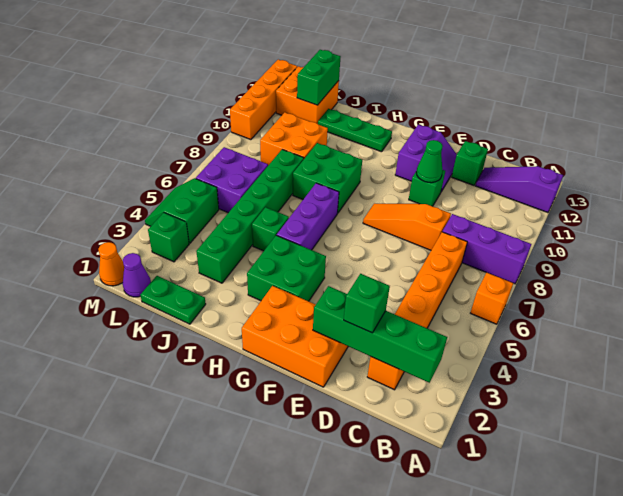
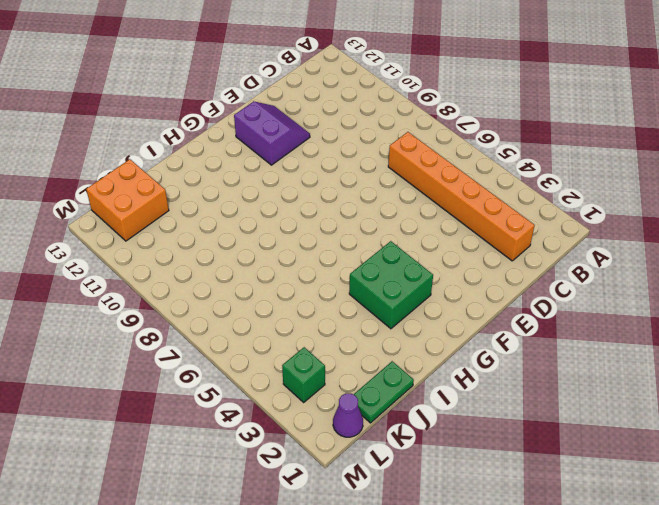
none -> orange brick A6 level 1
none -> purple brick A8:C8 level 1
none -> purple slope A12:C12 level 1 top A

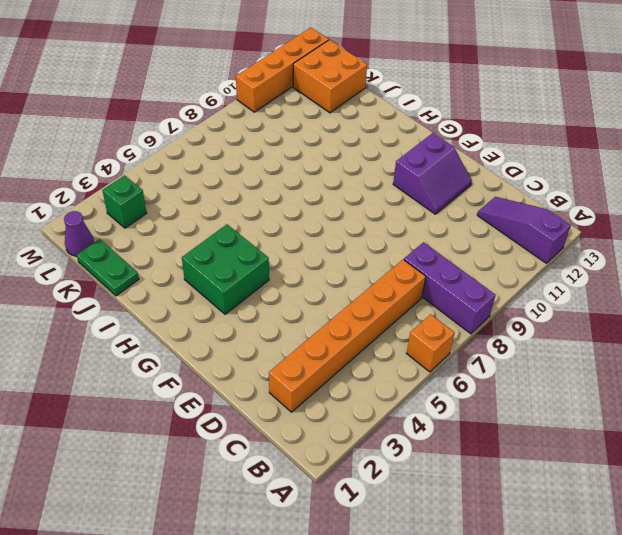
none -> orange slope D8:F8 level 1 top D
none -> green brick D12 level 1
none -> orange brick E1:G2 level 1

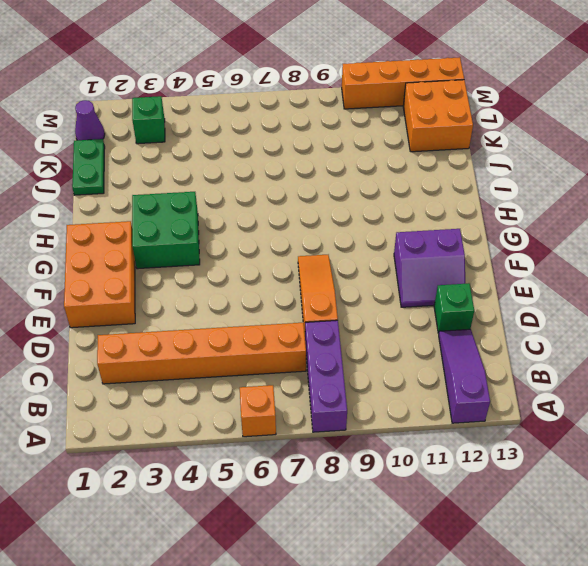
none -> green brick E10 level 1
none -> purple brick H5:H7 level 1
none -> green brick H8:I9 level 1

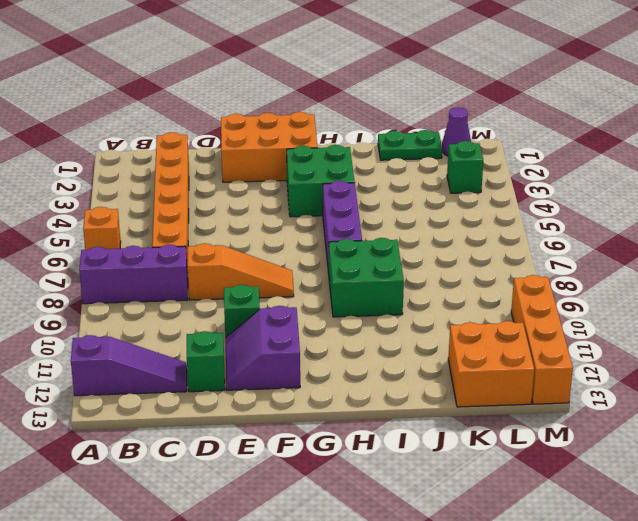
none -> green plate H12:J12 level 1
none -> green brick I5 level 1
none -> green brick J3:J8 level 1

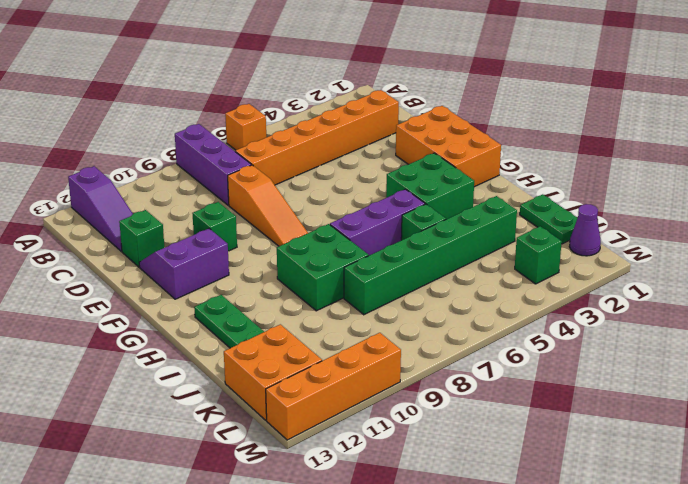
none -> orange brick J9:K10 level 1
none -> purple brick K6:L7 level 1
none -> green slope L4:M5 level 1 top L

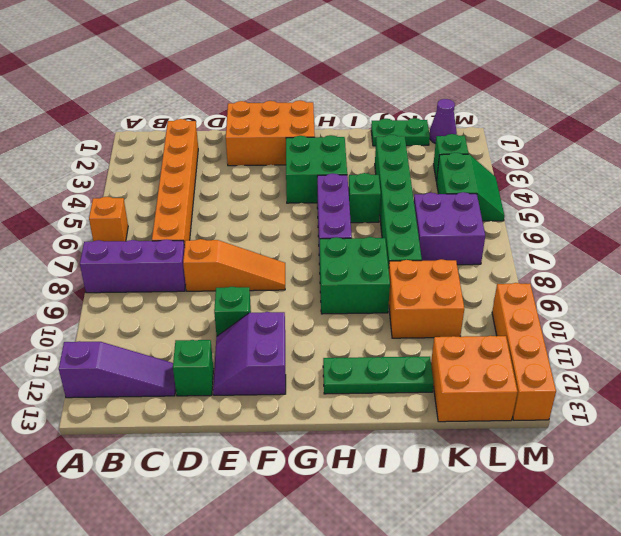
none -> orange cone M1 level 1
none -> green brick B2:E2 level 2
none -> green cone E10 level 2

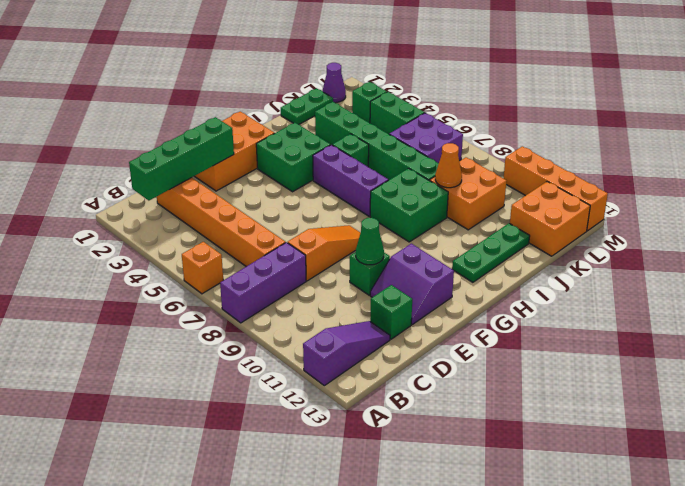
orange cone J9 level 2 -> orange cone M1 level 1
none -> green brick K12:K13 level 2
none -> green brick D2 level 3

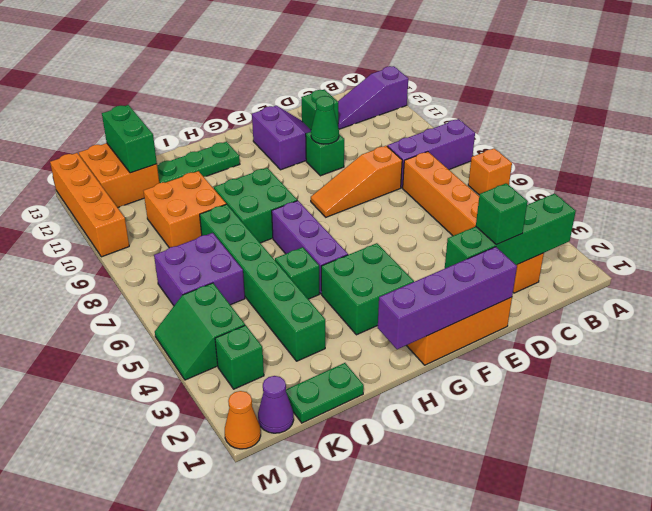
purple brick E1:H1 level 2 -> none

